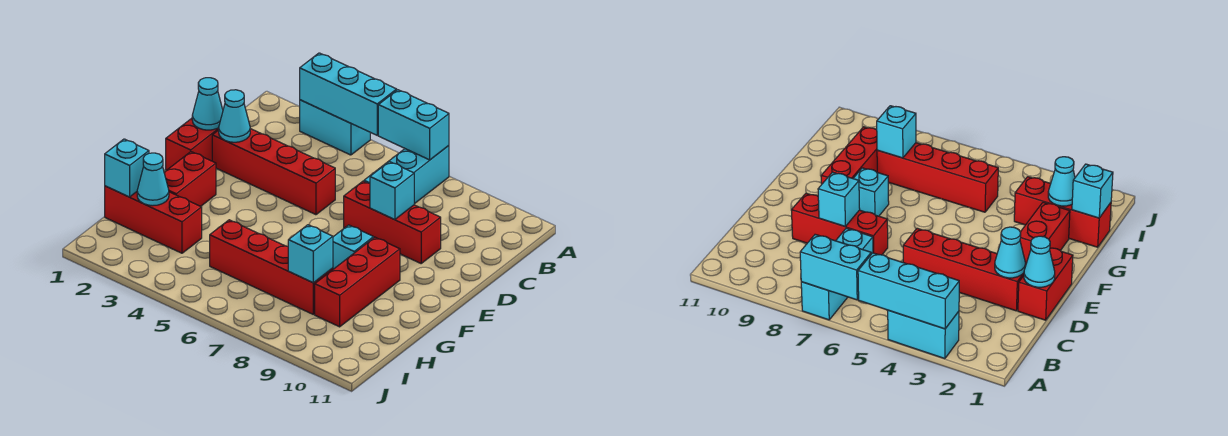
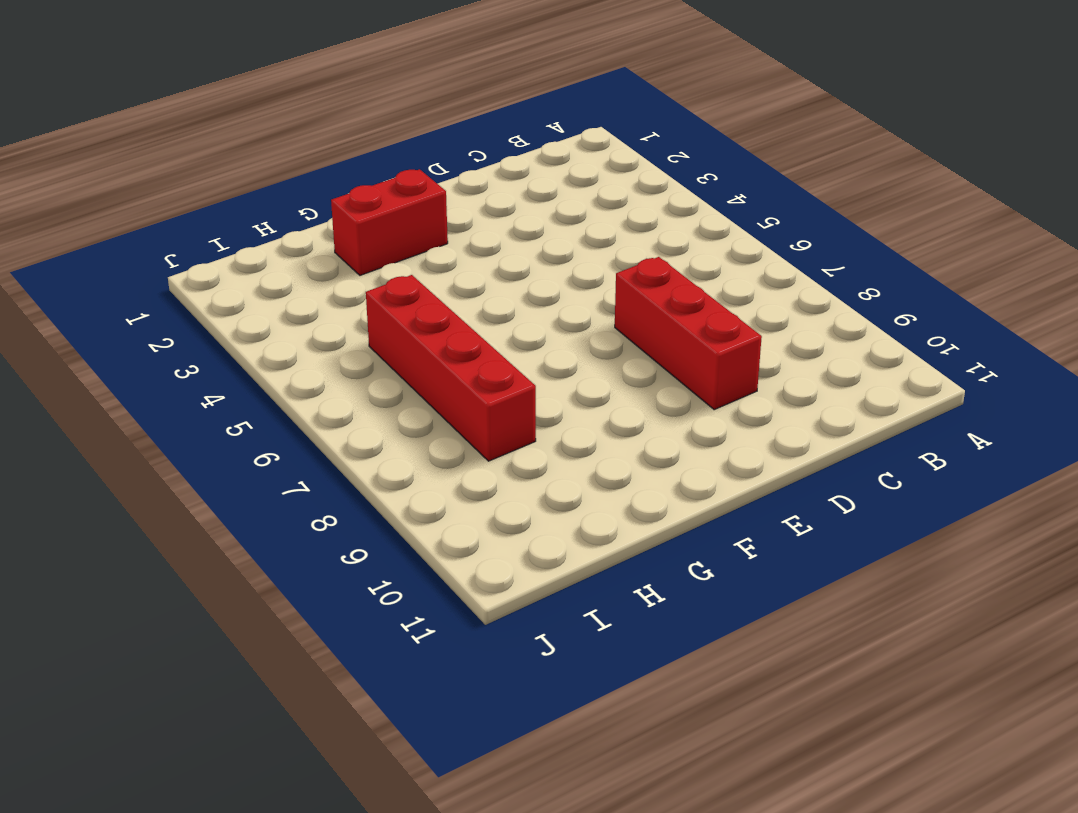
none -> cyan brick A3:A4 level 1
none -> cyan brick A7:C7 level 1
none -> red brick D1:E1 level 1

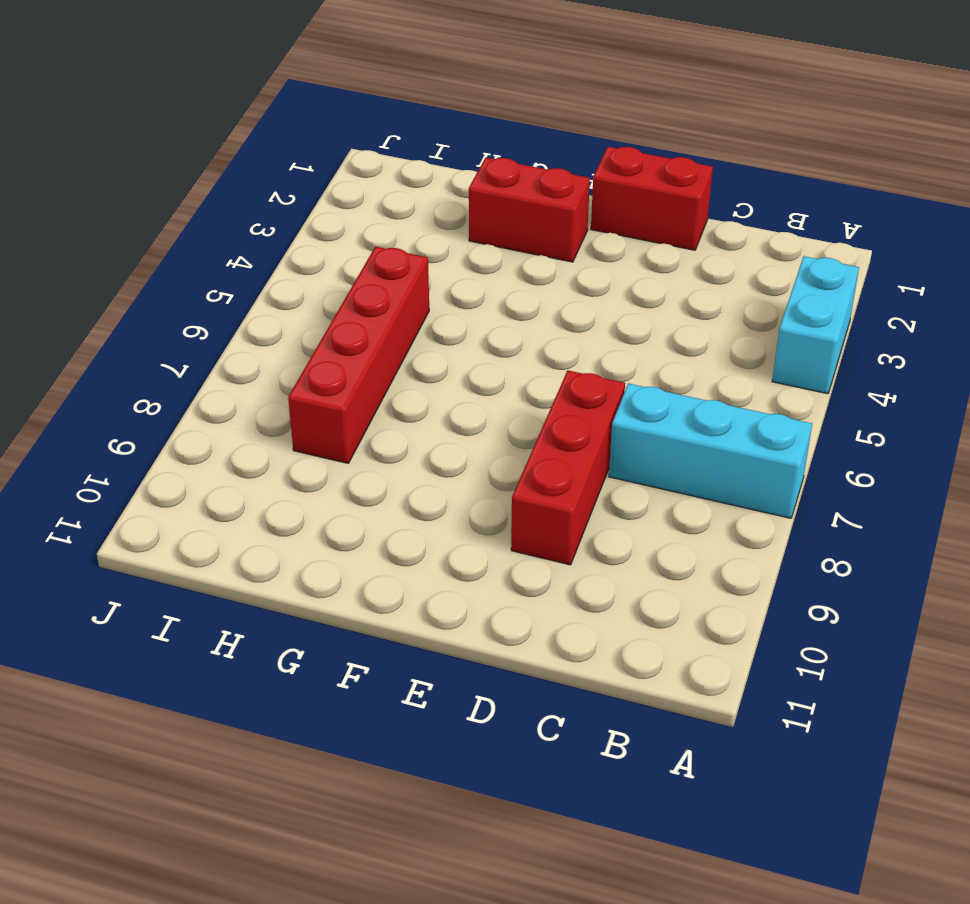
none -> red brick D2:D5 level 1
none -> cyan brick F8 level 1
none -> red brick F9:H9 level 1

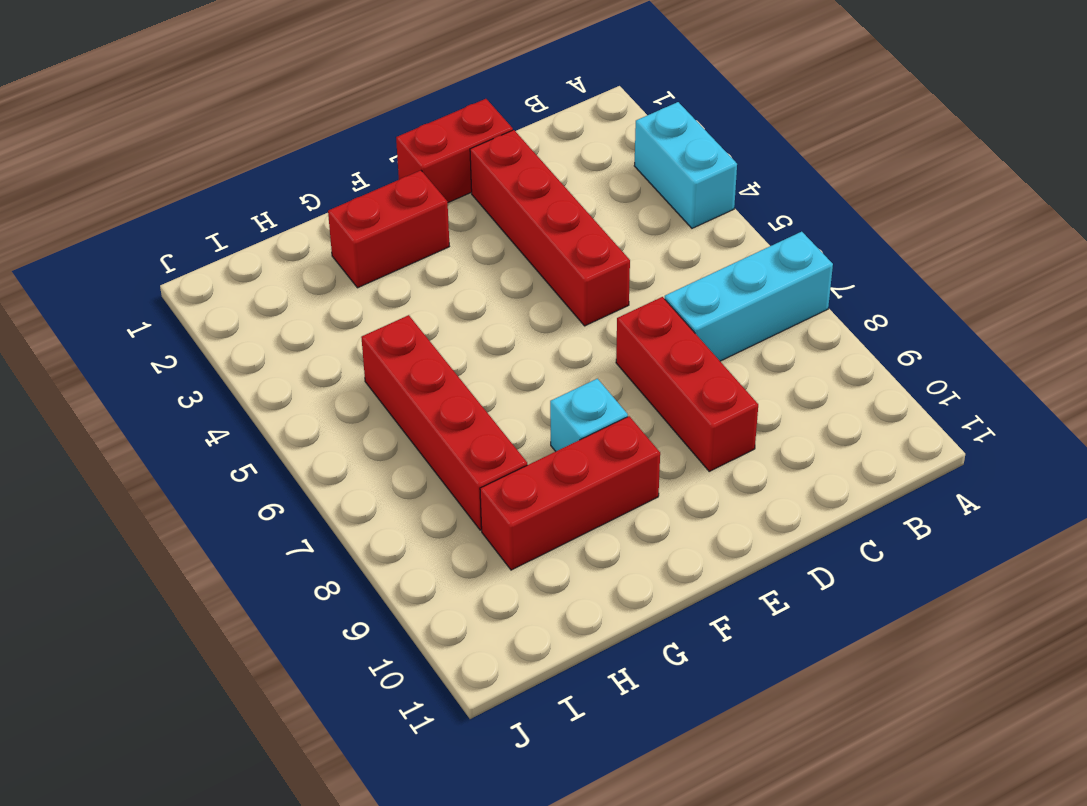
none -> red brick H1:H3 level 1
none -> cyan brick A3:A5 level 2
none -> cyan brick A6:A7 level 2

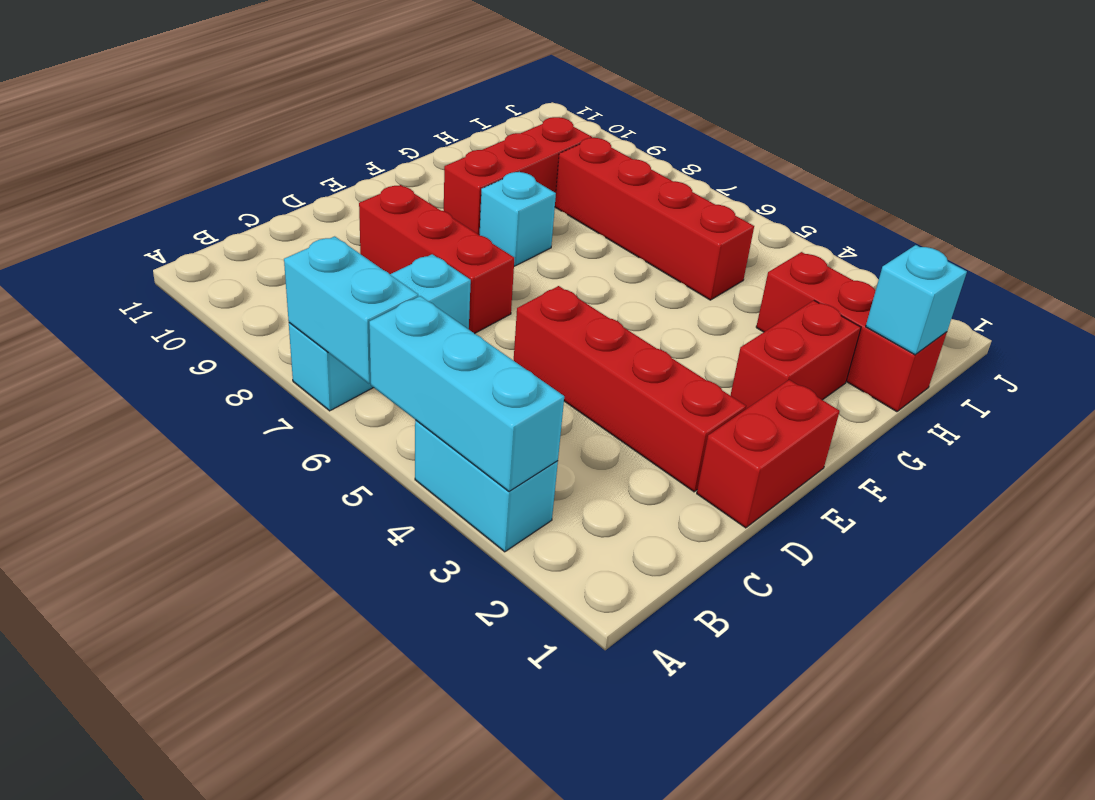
none -> cyan cone D1 level 2
none -> cyan cone D2 level 2
none -> cyan brick D8 level 2

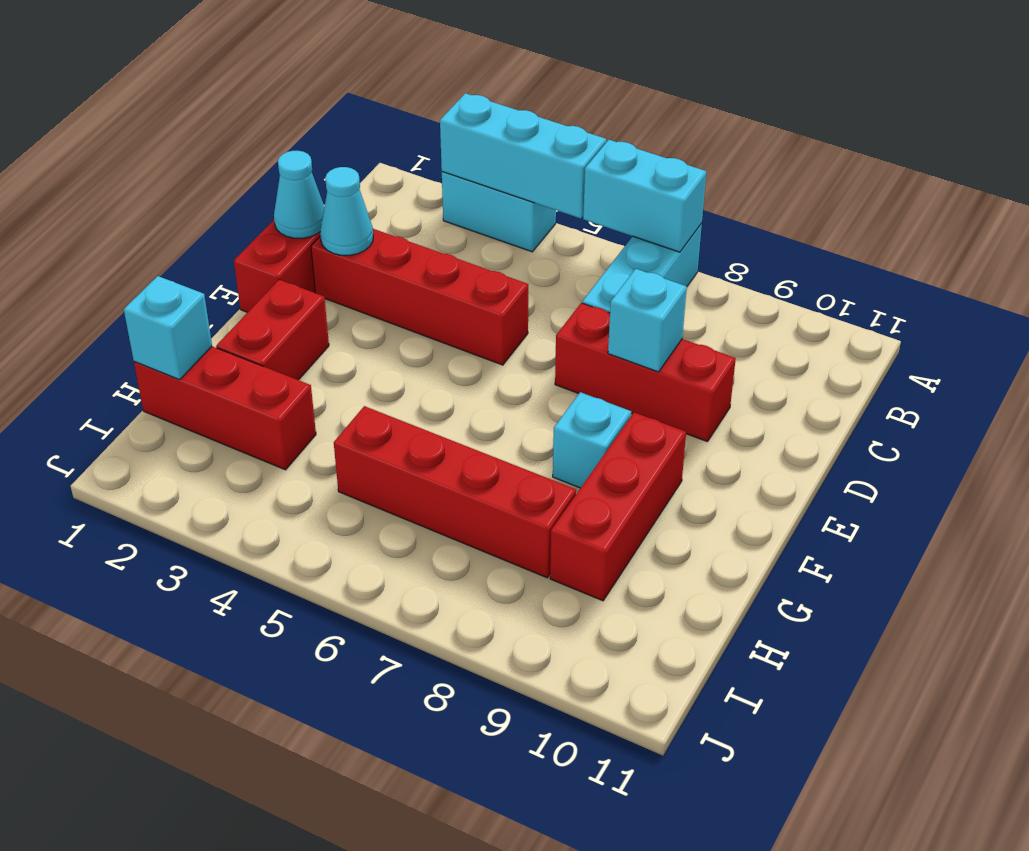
none -> cyan cone H2 level 2
none -> cyan brick H8 level 2

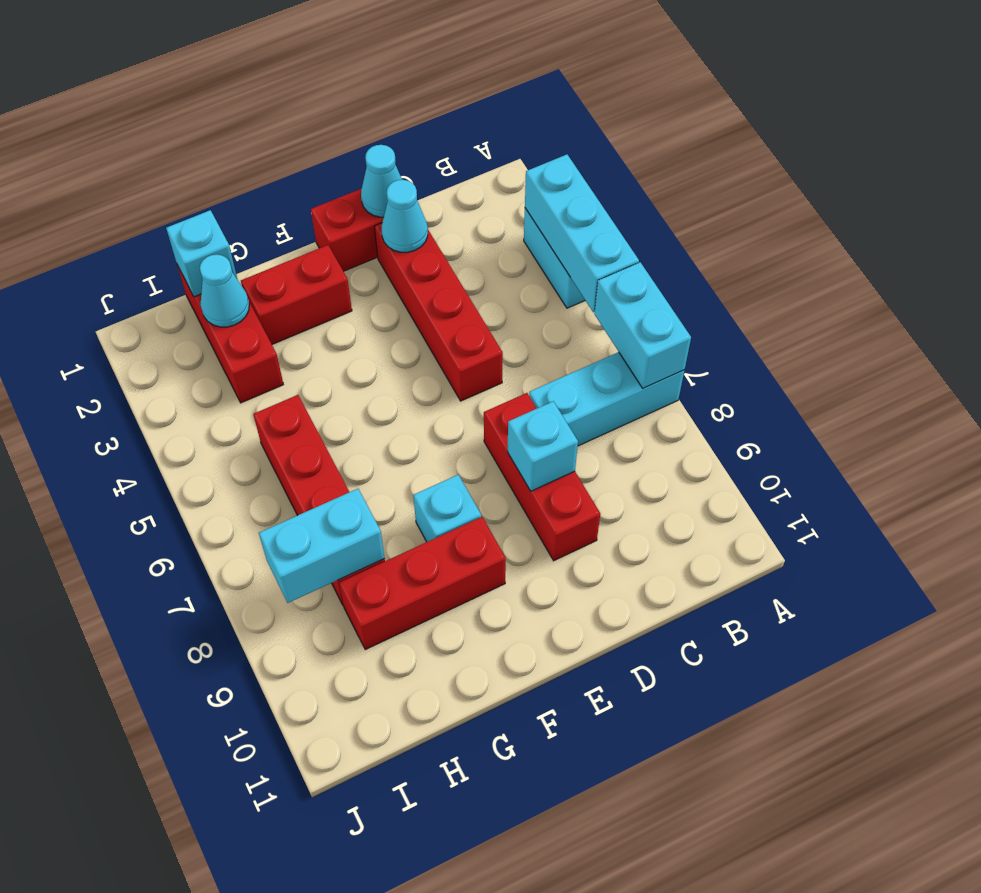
cyan brick H8:I8 level 2 -> cyan brick H8 level 2

